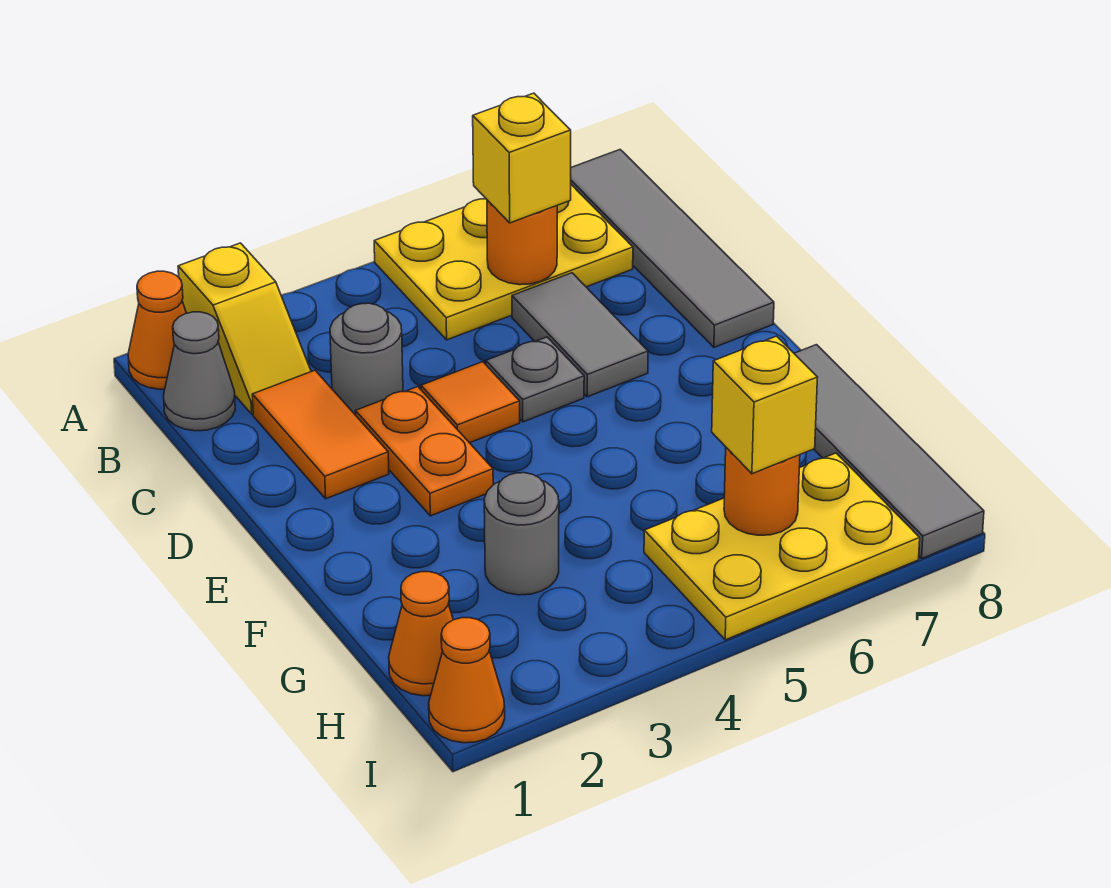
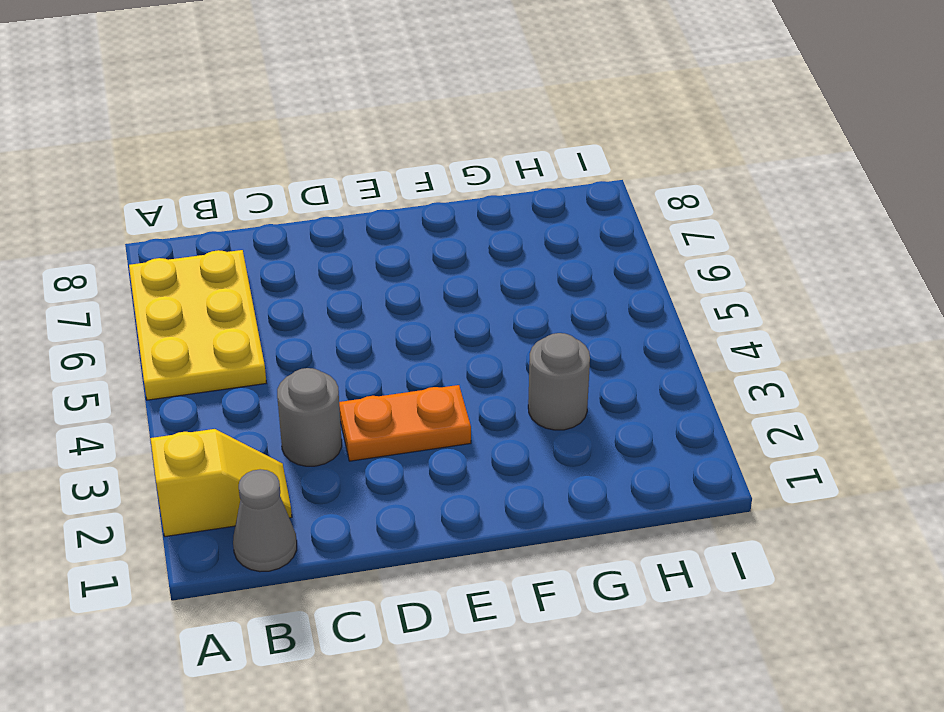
none -> orange cone A1 level 1
none -> grey tile A8:D8 level 1
none -> orange tile C2:D2 level 1

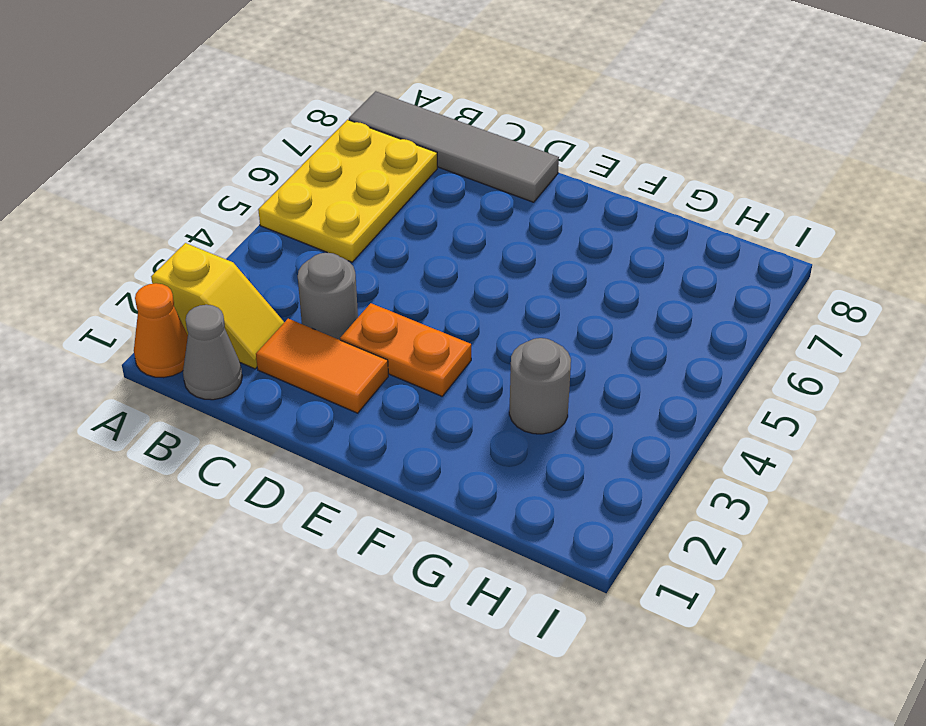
none -> grey tile C6:D6 level 1
none -> orange tile D4 level 1
none -> grey plate D5 level 1

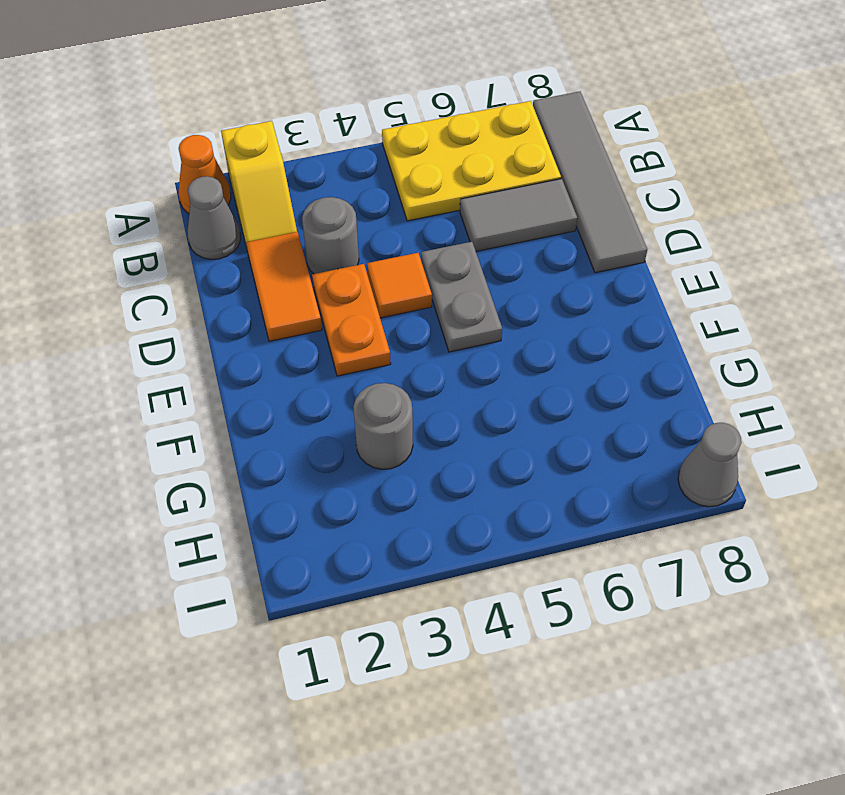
grey tile C6:C7 level 1 -> grey tile C6:D6 level 1
grey plate D5:E5 level 1 -> grey plate D5 level 1
grey cone I8 level 1 -> grey tile F8:I8 level 1
none -> orange cone H1 level 1
none -> yellow plate H5:I7 level 1
none -> orange cone I1 level 1

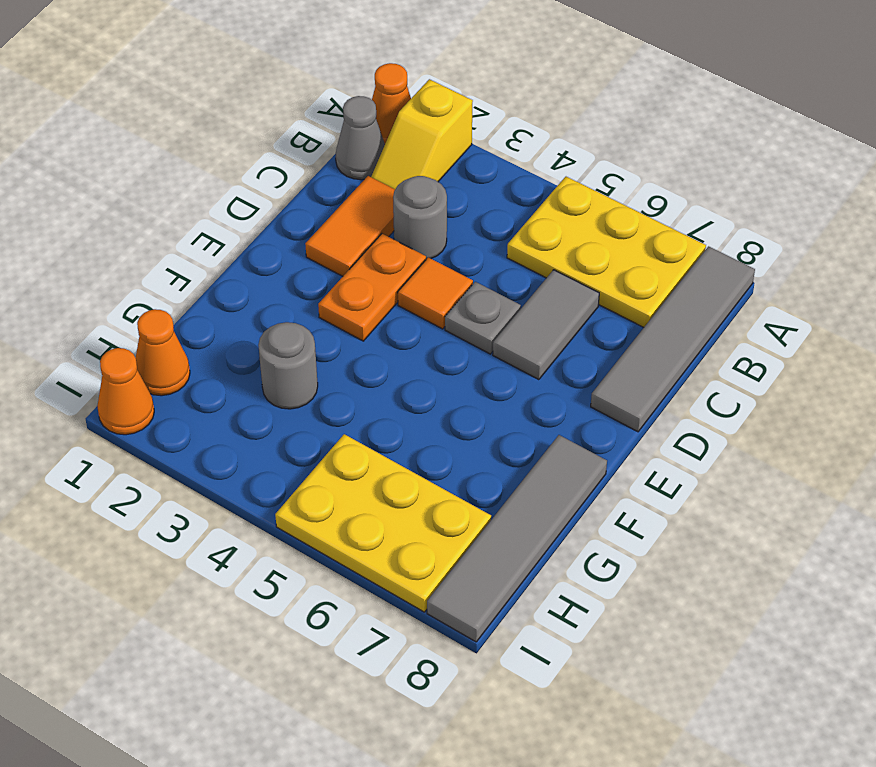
none -> orange round brick B6 level 2
none -> orange round brick H6 level 2
none -> yellow brick B6 level 3

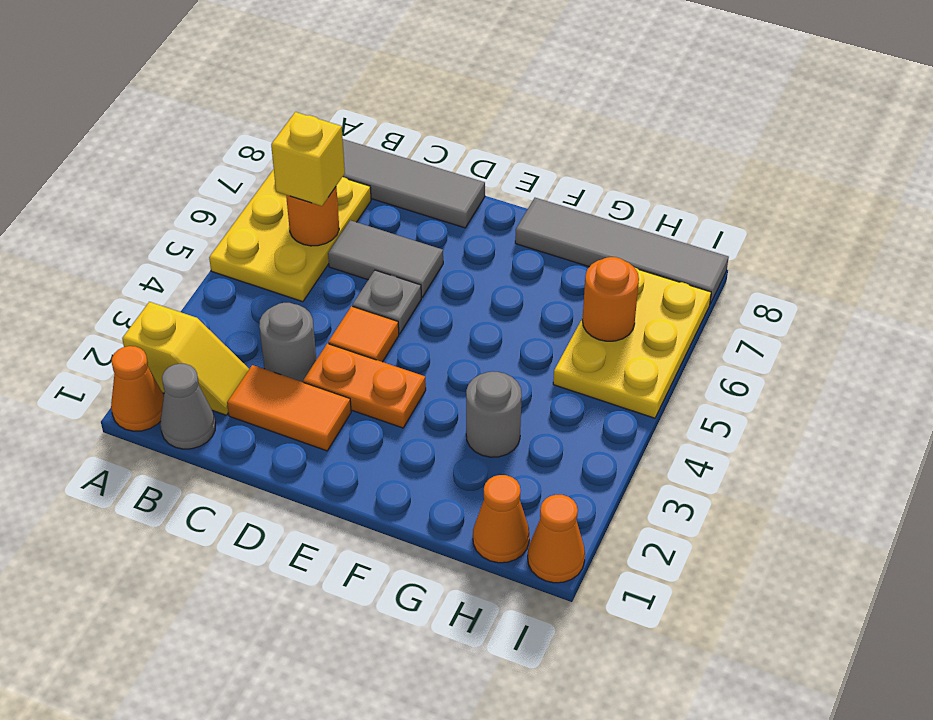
none -> yellow brick H6 level 3

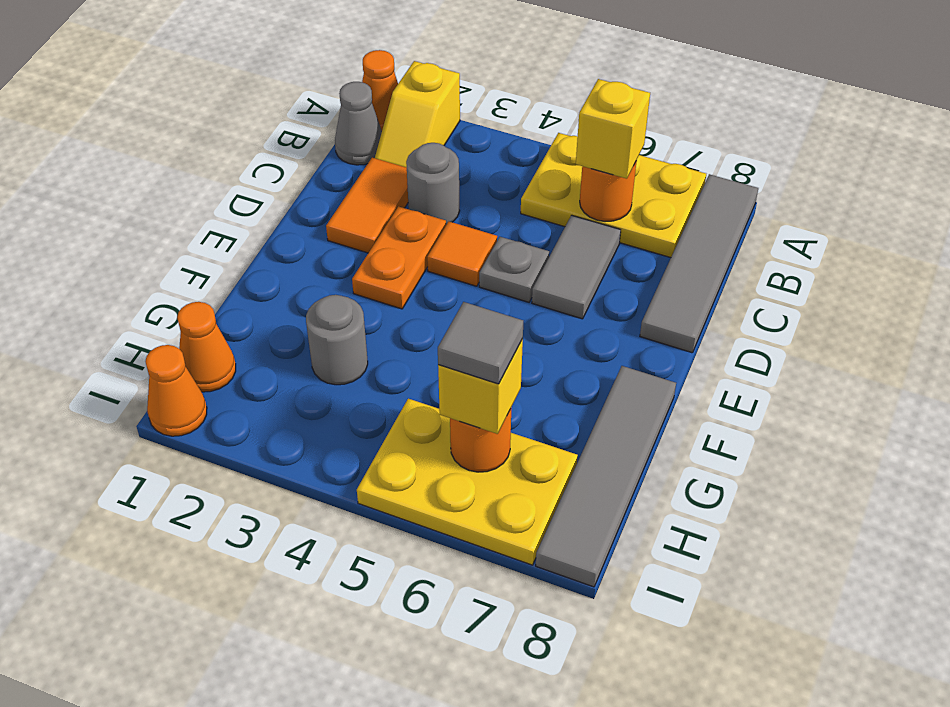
grey tile H6 level 4 -> none

